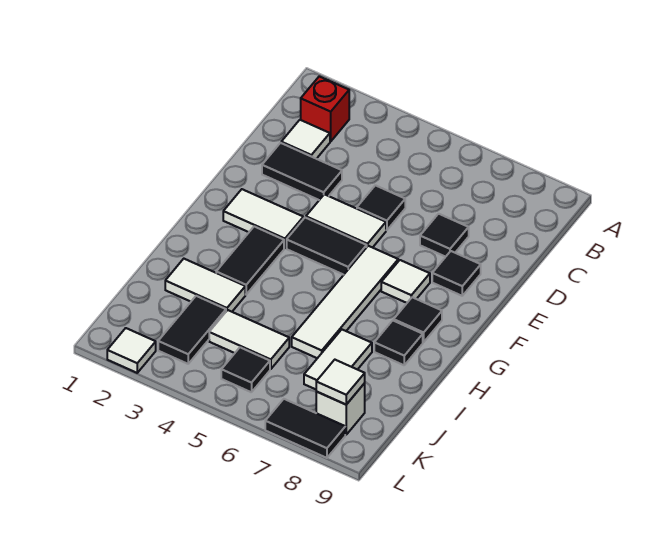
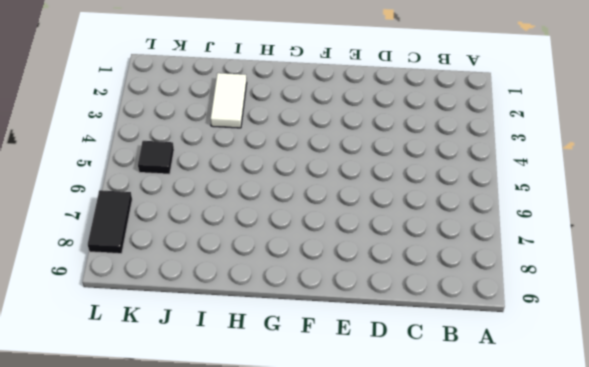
none -> red brick B2 level 1
none -> white tile C2 level 1
none -> black tile D2:D3 level 1

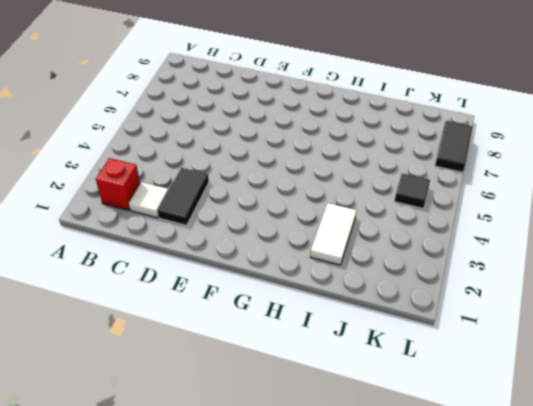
none -> black tile D5 level 1
none -> black tile D7 level 1
none -> white tile E4:E5 level 1

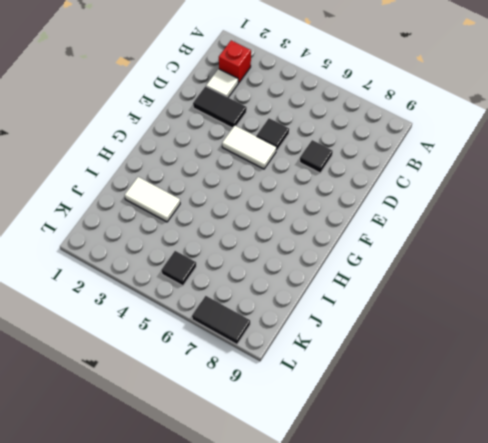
none -> black tile E8 level 1
none -> white tile F2:F3 level 1
none -> black tile F4:F5 level 1

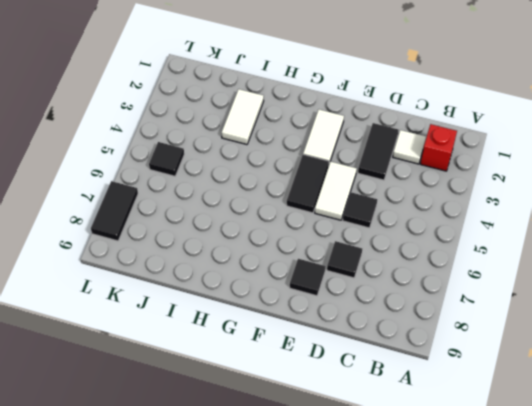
none -> white tile F6:I6 level 1
none -> white tile F7 level 1
none -> black tile G3:H3 level 1

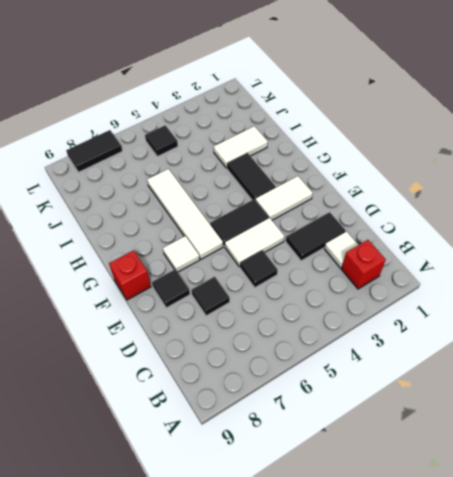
red brick F9 level 1 -> none
none -> black tile G8 level 1
none -> black tile H8 level 1
none -> white tile I7:J7 level 1

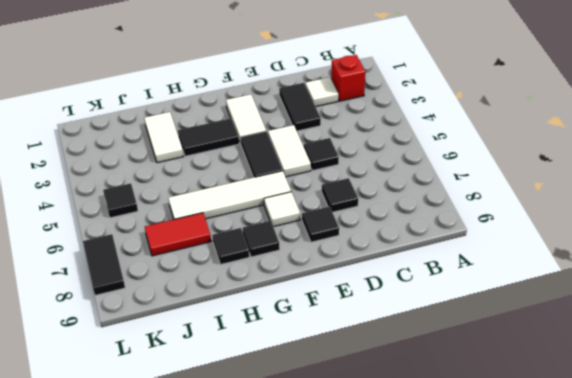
red tile I7:J7 level 1 -> white tile I7:J7 level 1
none -> black tile J3:K3 level 1
none -> white tile J4:J5 level 1
none -> white brick K8 level 1

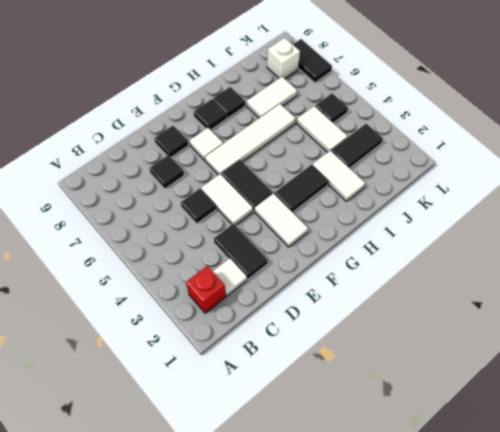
none -> white tile L2 level 1
none -> white tile K8 level 2

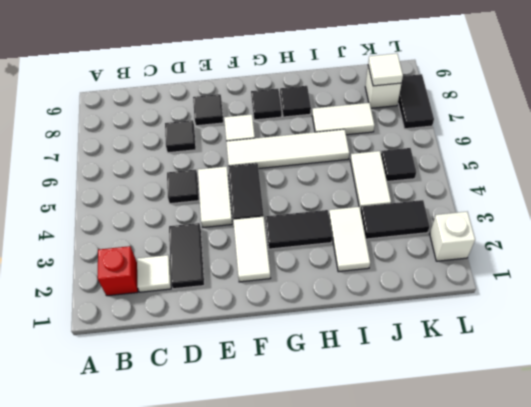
white brick L2 level 1 -> white tile L2 level 1

